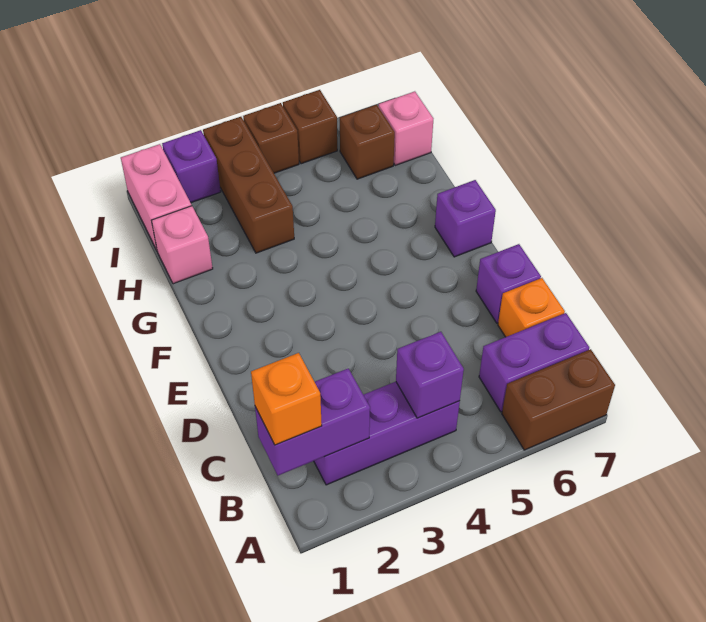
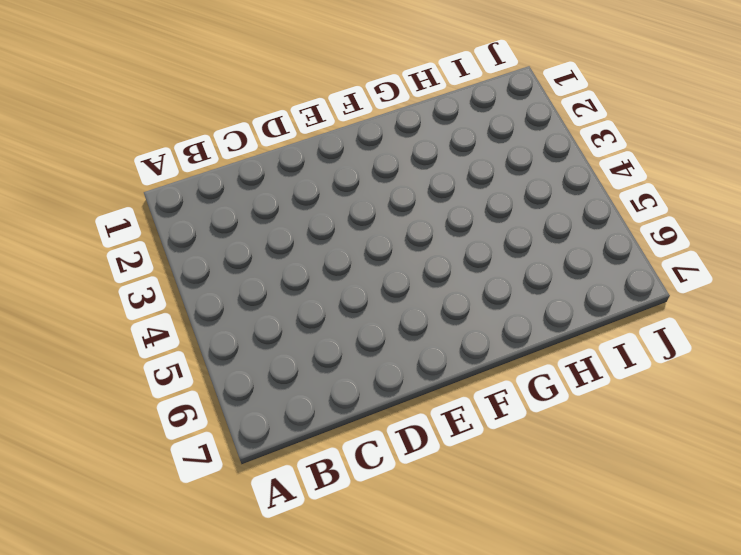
none -> brown brick A6:A7 level 1
none -> purple brick B2:B4 level 1
none -> purple brick B6:B7 level 1

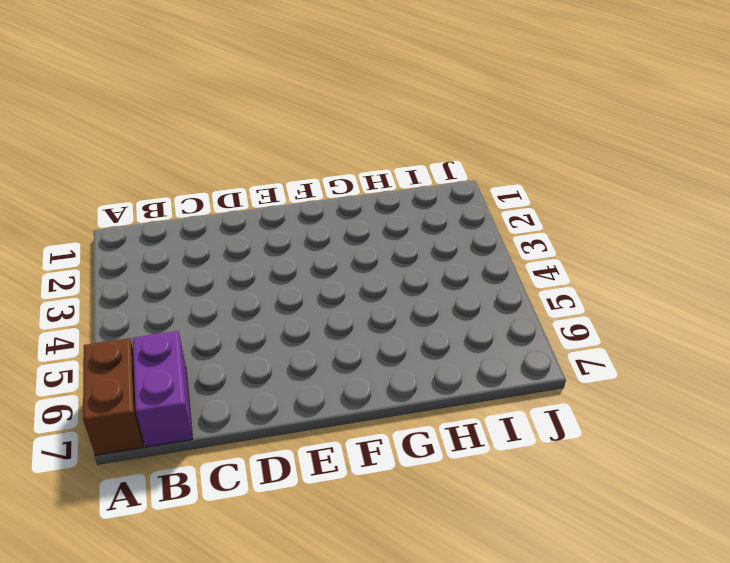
none -> purple brick B2:B4 level 1
none -> orange brick C7 level 1
none -> purple brick D7 level 1

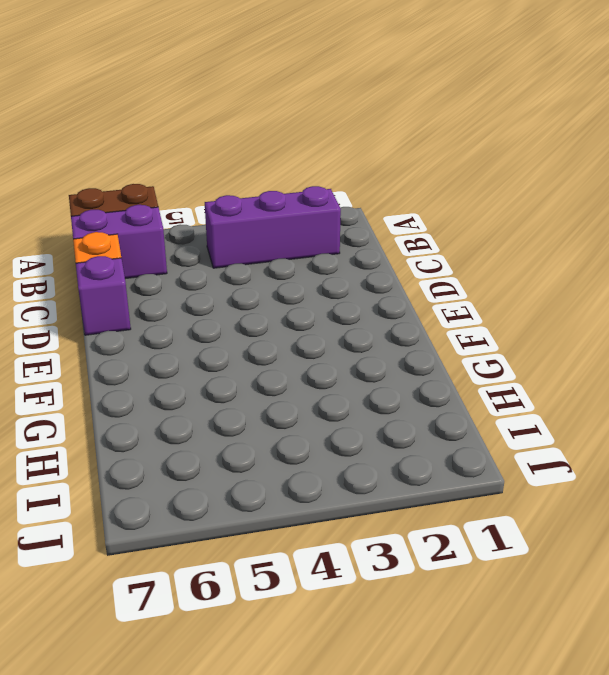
none -> purple brick F7 level 1
none -> pink brick H1 level 1
none -> brown brick H3:J3 level 1

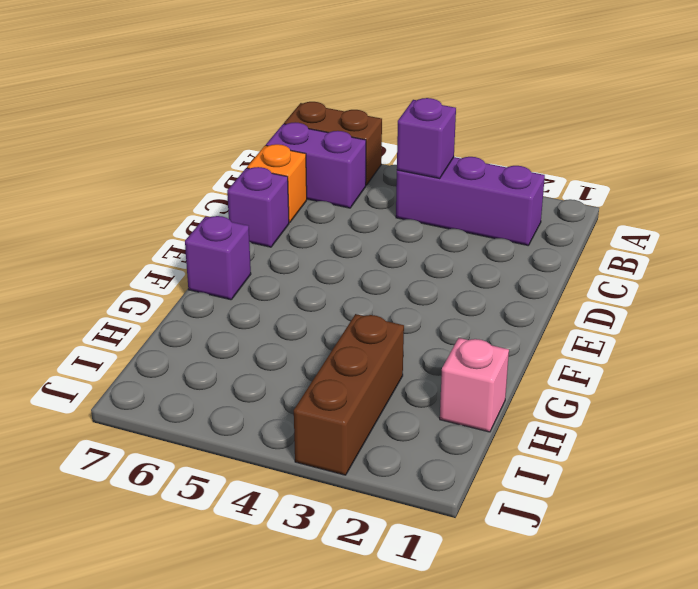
none -> pink brick I1:J1 level 1
none -> brown brick I6 level 1
none -> pink brick I7 level 1

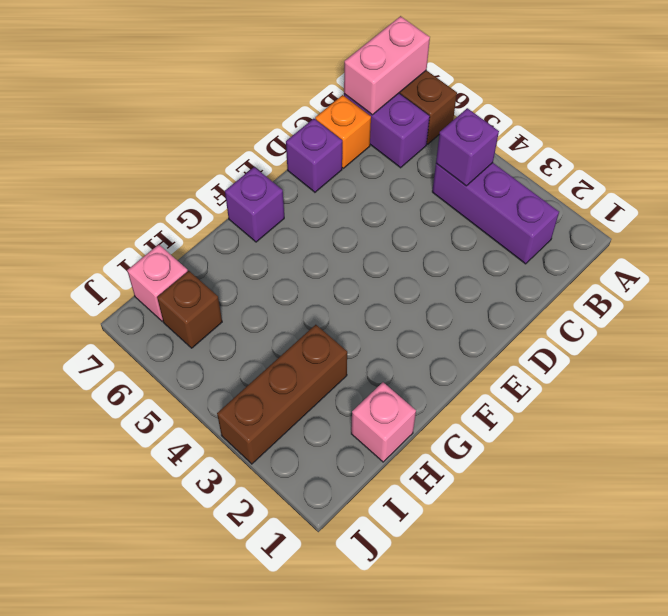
pink brick A7:B7 level 2 -> pink brick I1:J1 level 1
none -> purple brick J2 level 1
none -> brown brick J4 level 1
none -> brown brick J5 level 1

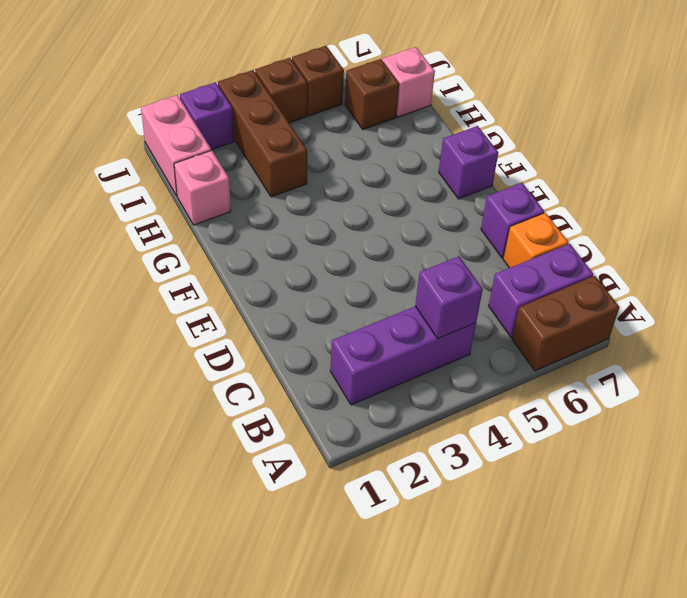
none -> purple brick B1:B2 level 2
none -> orange brick B1 level 3

